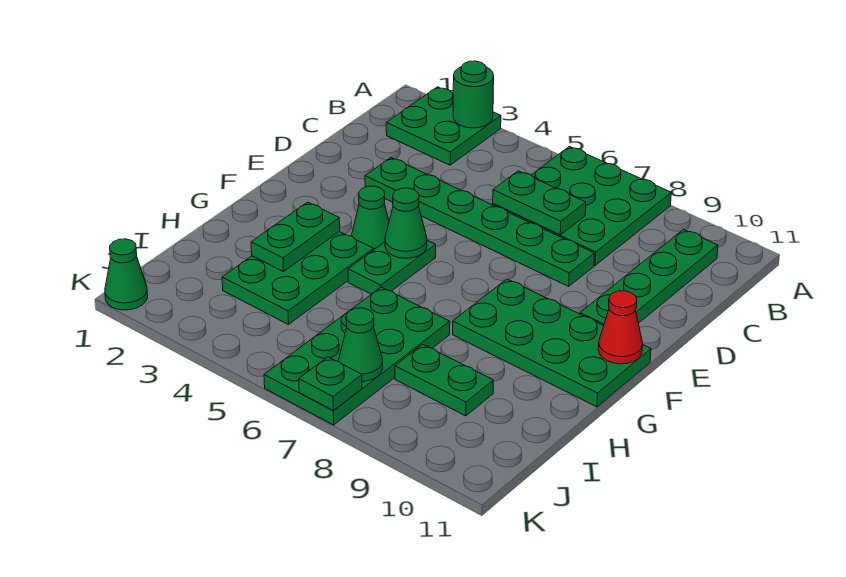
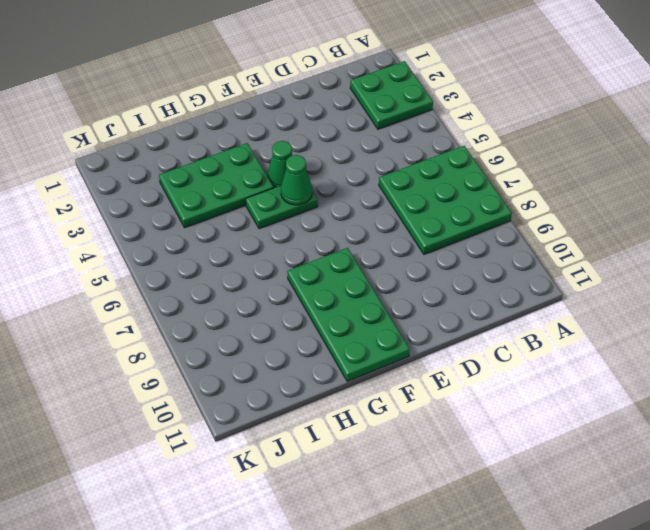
none -> green plate B10:E10 level 1
none -> green plate D3:D8 level 1
none -> green plate H6:K7 level 1

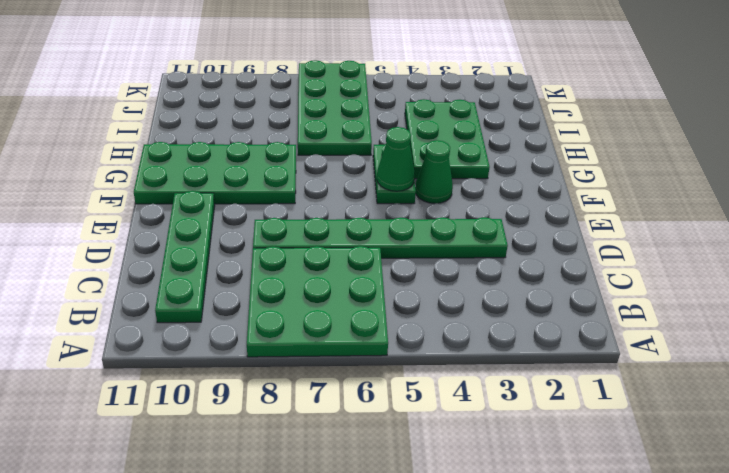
none -> green plate A2:B3 level 1
none -> green plate I8:I9 level 1
none -> green cone K1 level 1

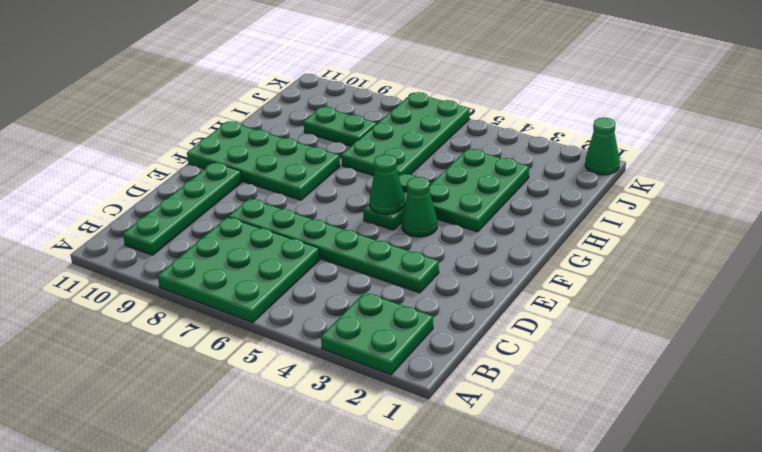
none -> green round brick A3 level 2
none -> green plate C6:C7 level 2
none -> red cone F11 level 2

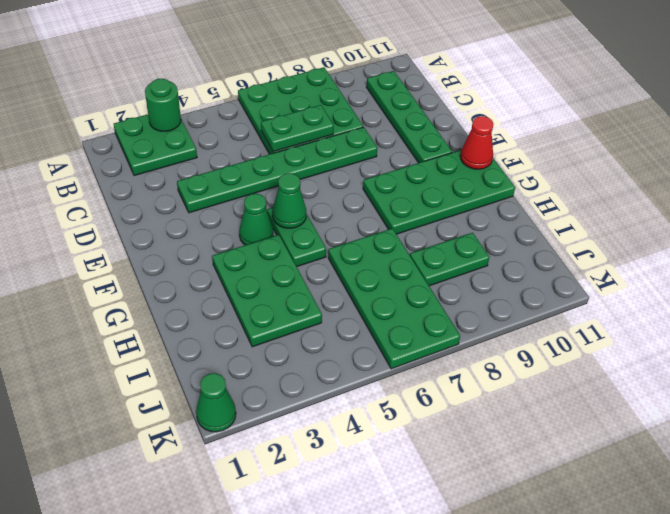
none -> green plate G3:H3 level 2
none -> green cone J7 level 2
none -> green plate K7 level 2

